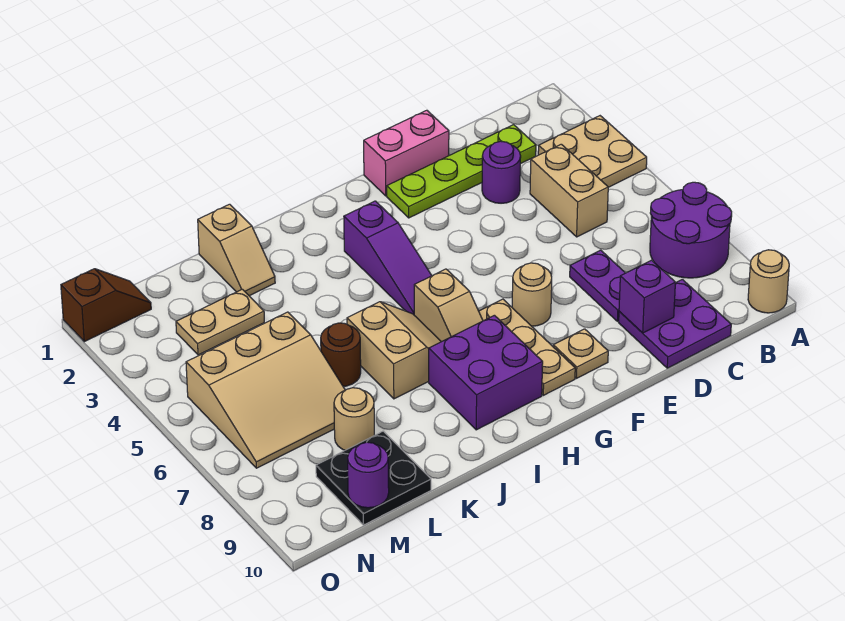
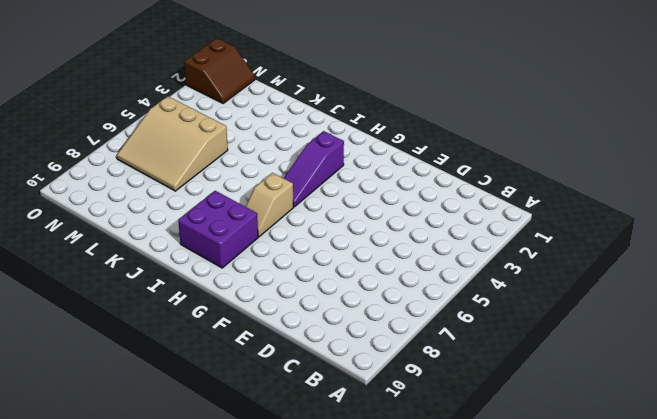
brown slope N1:O2 level 1 top O -> brown slope N1:O1 level 1 top O
none -> tan plate A3:B4 level 1
none -> purple round brick A7:B8 level 1
none -> tan round brick A10 level 1

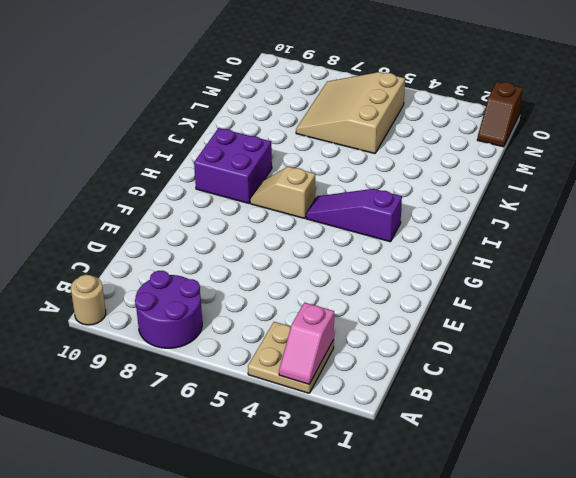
pink slope A3:B3 level 2 top B -> none
none -> lime plate C2:F2 level 1
none -> tan brick C4:C5 level 1
none -> purple plate C9:D10 level 1

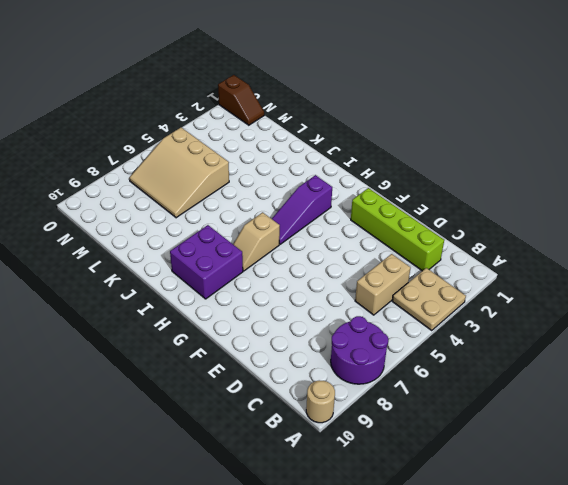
lime brick C2:F2 level 1 -> lime plate C2:F2 level 1
none -> purple plate C9:D10 level 1
none -> purple round brick D3 level 1
none -> purple plate D7:D8 level 1

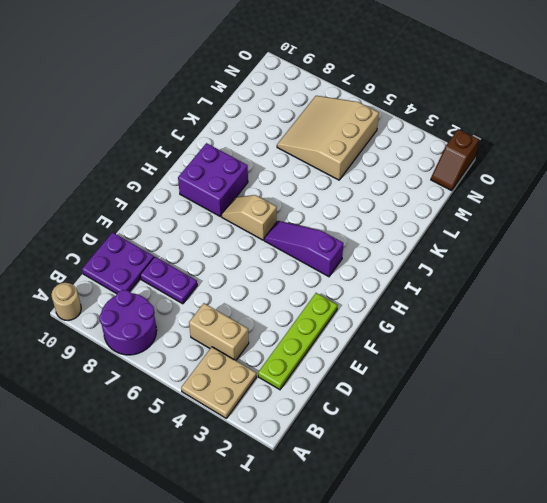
none -> purple round brick D3 level 1
none -> pink brick E1:F1 level 1
none -> tan round brick F7 level 1

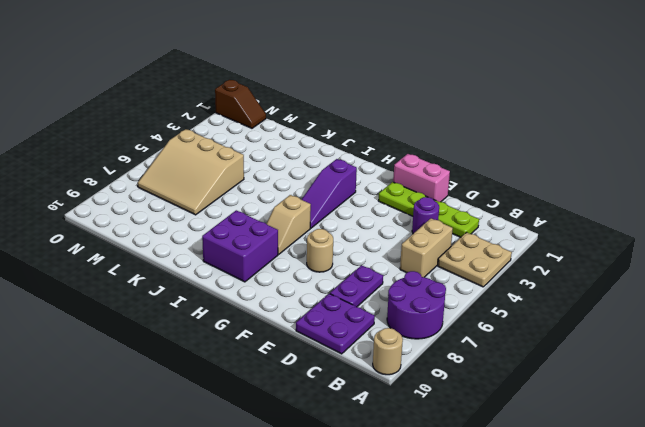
none -> tan plate F9 level 1
none -> tan plate G7:G9 level 1
none -> tan slope I6:J7 level 1 top J

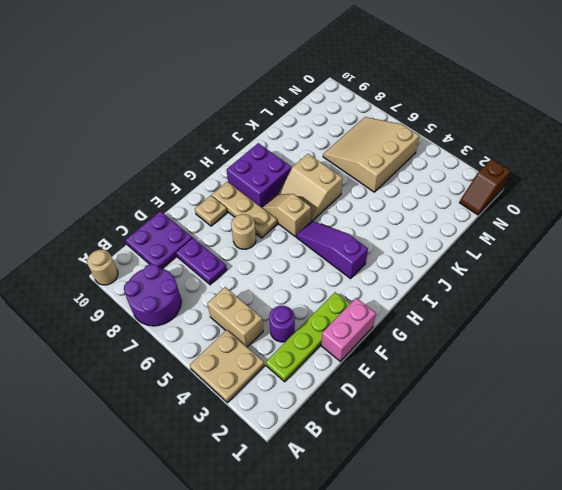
none -> tan slope K1:K2 level 1 top 1
none -> brown round brick K6 level 1
none -> tan plate L3:M3 level 1

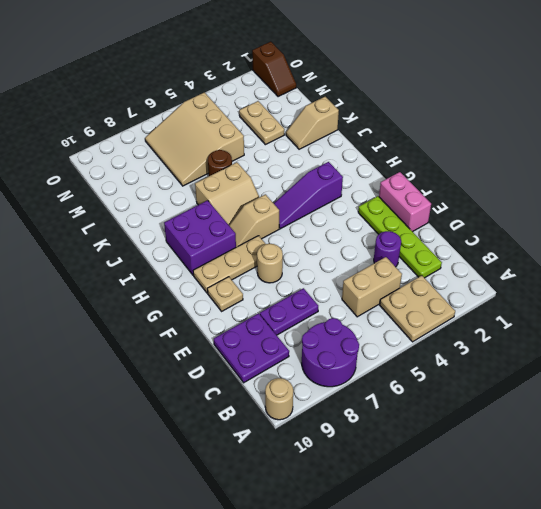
none -> tan round brick L8 level 1
none -> black plate L9:M10 level 1
none -> purple brick D9 level 2

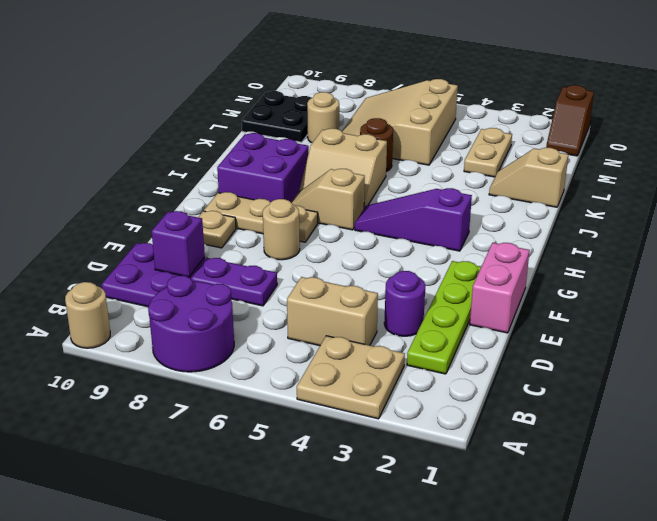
none -> purple round brick M10 level 2

